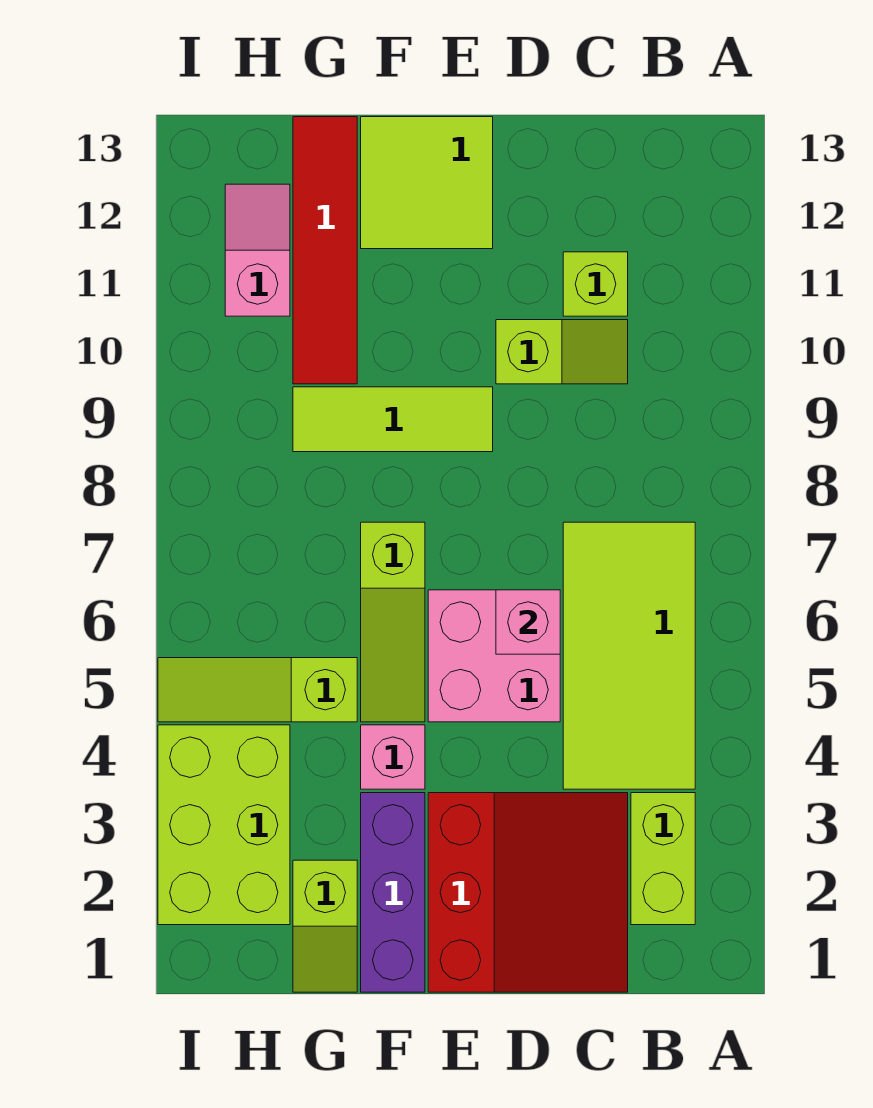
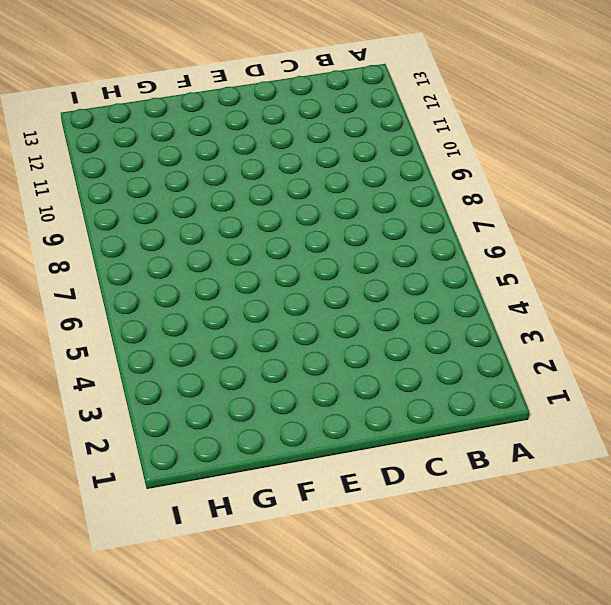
none -> lime brick B2:B3 level 1
none -> lime tile B4:C7 level 1
none -> red slope C1:E3 level 1 top E

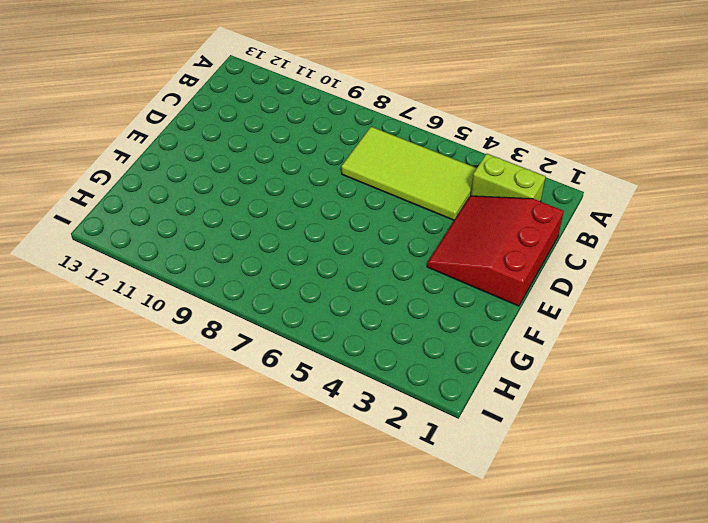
red slope C1:E3 level 1 top 1 -> red slope C1:E3 level 1 top E
none -> lime slope C10:D10 level 1 top D
none -> lime brick C11 level 1
none -> pink brick D5:E6 level 1

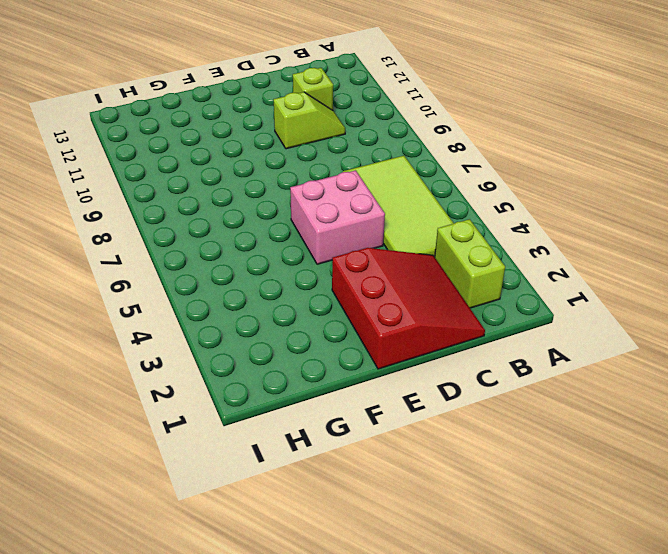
none -> lime tile E9:G9 level 1
none -> lime tile E12:F13 level 1
none -> purple brick F1:F3 level 1

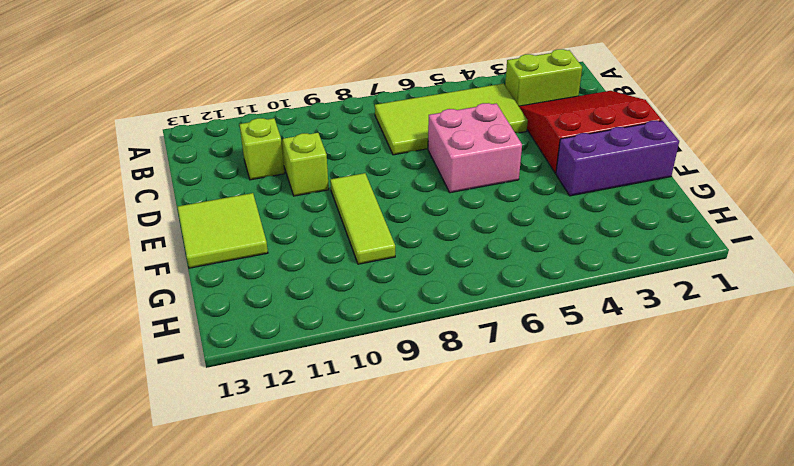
none -> pink brick F4 level 1
none -> lime slope F5:F7 level 1 top 7
none -> lime slope G1:G2 level 1 top 2

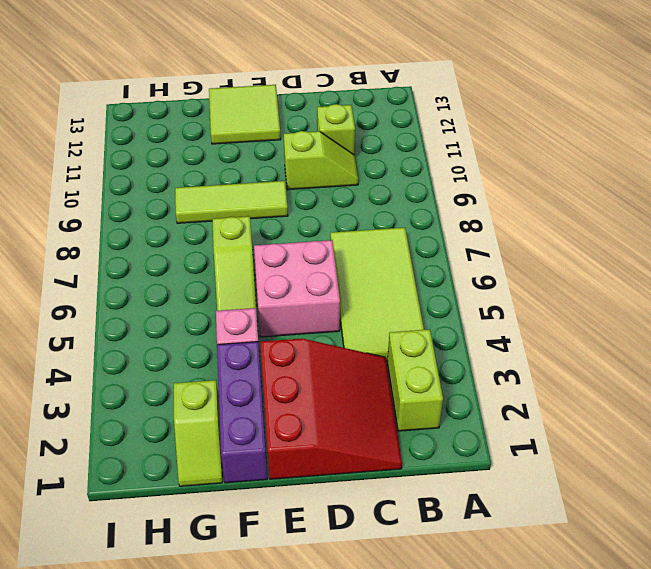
none -> lime slope G5:I5 level 1 top G
none -> red tile G10:G13 level 1
none -> lime brick H2:I4 level 1

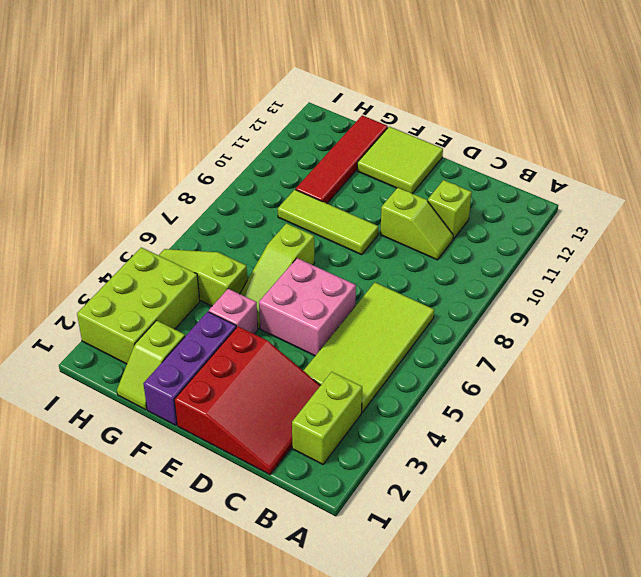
none -> pink slope H11:H12 level 1 top 11
none -> pink brick D6 level 2

